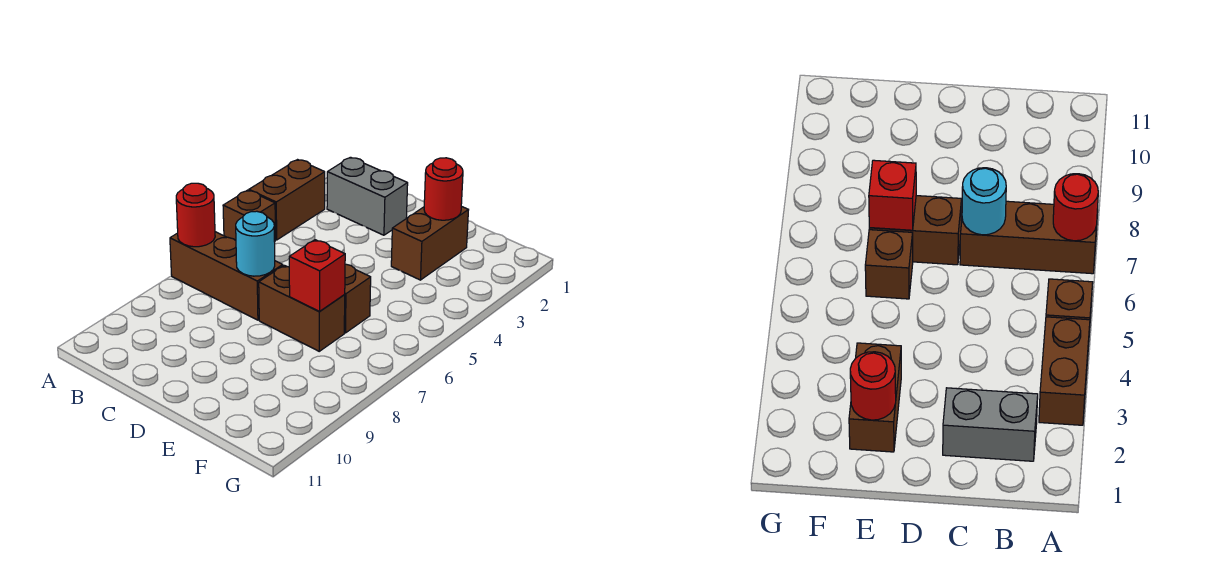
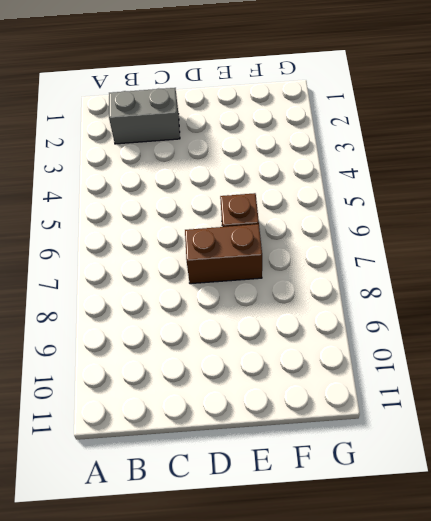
none -> brown brick A3:A4 level 1
none -> brown brick A5 level 1

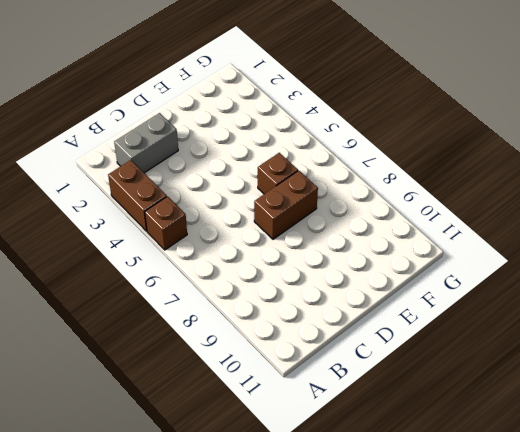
none -> brown brick A7:C7 level 1
none -> brown brick E2:E3 level 1

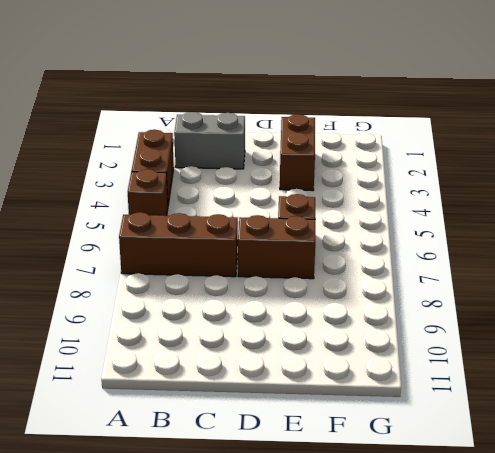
none -> red round brick A7 level 2
none -> cyan round brick C7 level 2

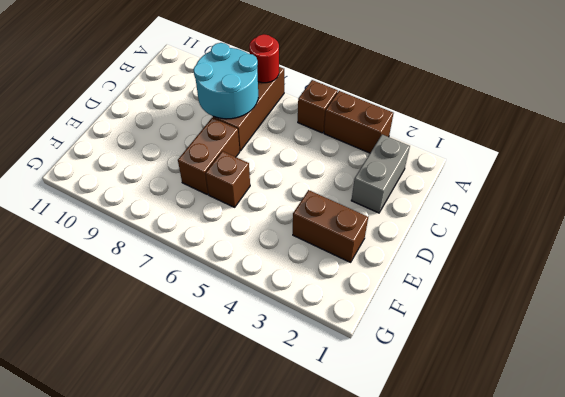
cyan round brick B7:C8 level 2 -> cyan round brick C7 level 2
none -> red round brick E2 level 2
none -> red brick E7 level 2

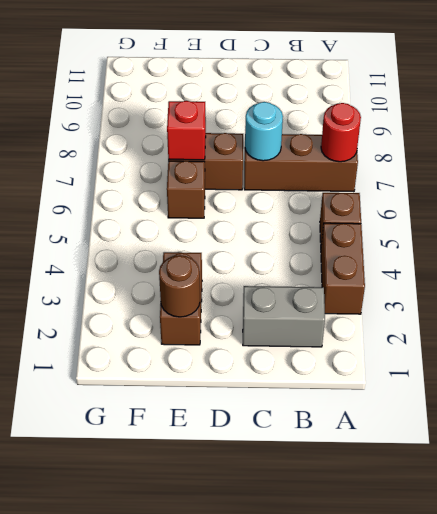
brown round brick E2 level 2 -> red round brick E2 level 2

